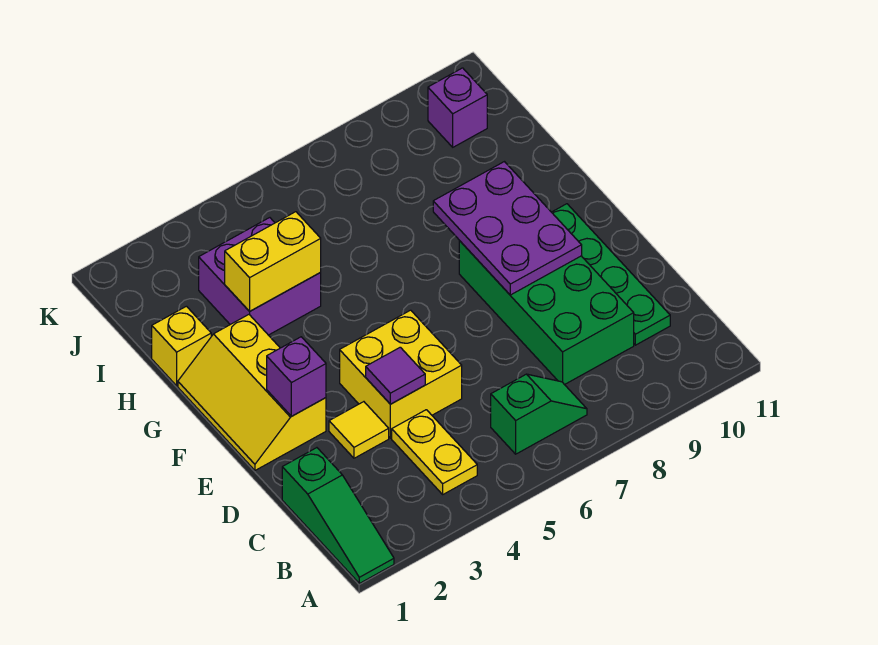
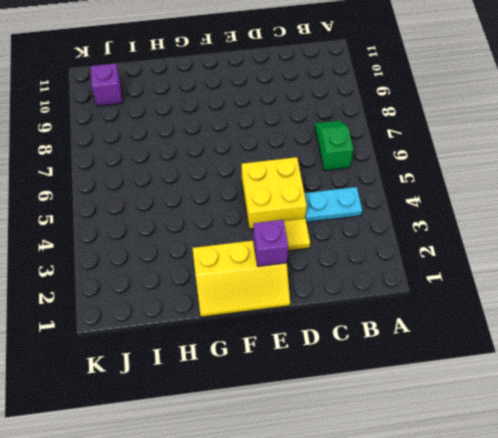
cyan plate B4:C4 level 1 -> yellow plate B4:C4 level 1
none -> green slope A1:C1 level 1 top C
none -> green brick C8:F9 level 1
none -> green plate C10:F10 level 1

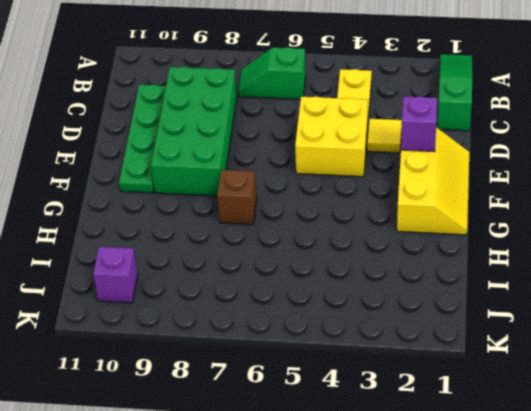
brown brick G7 level 1 -> none
none -> yellow brick H1 level 1
none -> purple brick H3:I4 level 1
none -> purple tile D4 level 2

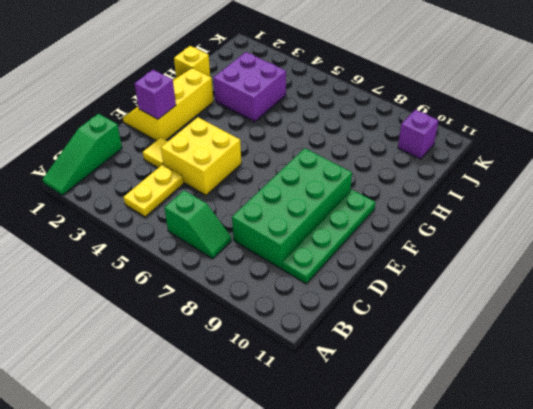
none -> purple tile D4 level 2
none -> purple plate E8:G9 level 2
none -> yellow brick H3:H4 level 2

